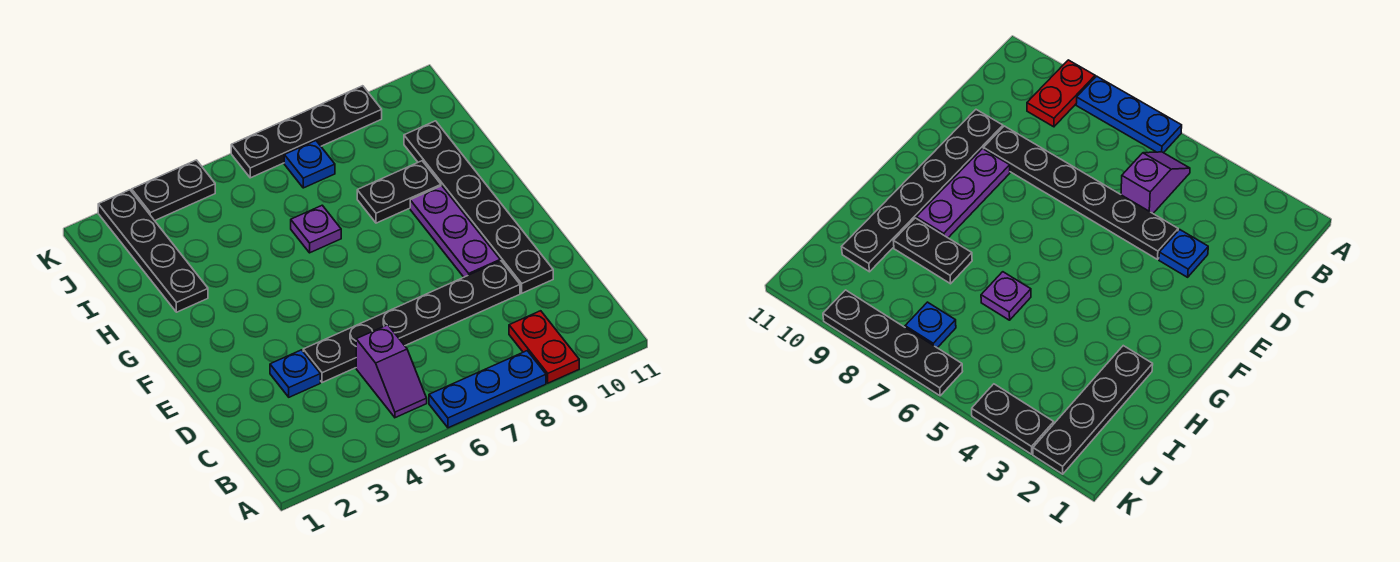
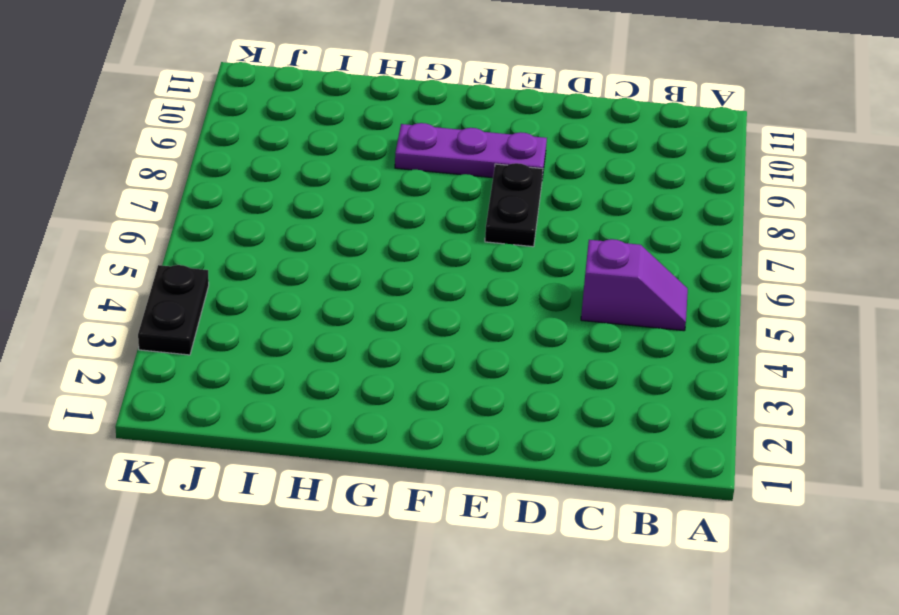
black plate E7:E8 level 1 -> black plate H8:H9 level 1
none -> blue plate A6:A8 level 1
none -> red plate A9:B9 level 1
none -> blue plate D3 level 1

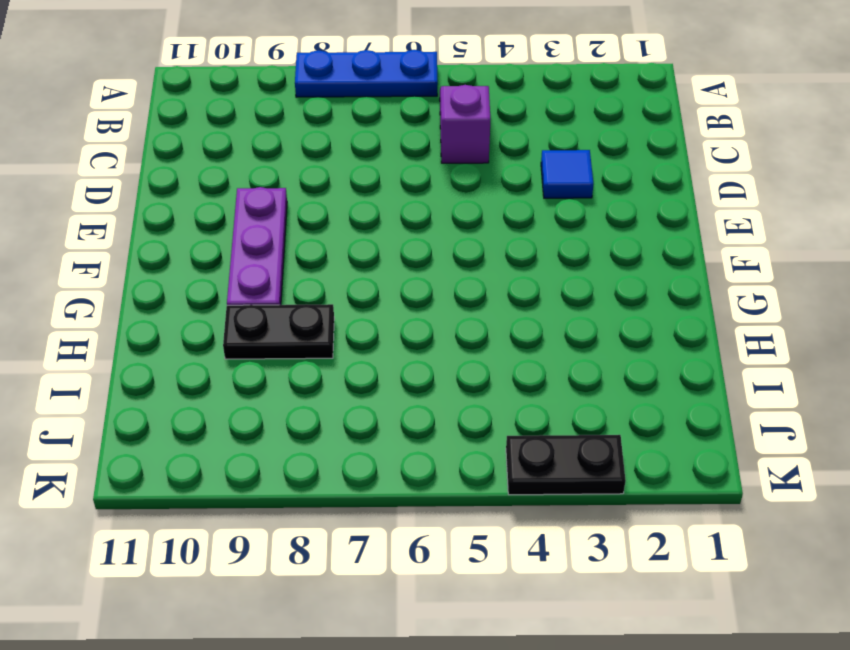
blue tile D3 level 1 -> blue plate D3 level 1
none -> red plate A9:B9 level 1
none -> black plate D4:D9 level 1
none -> black plate D10:I10 level 1

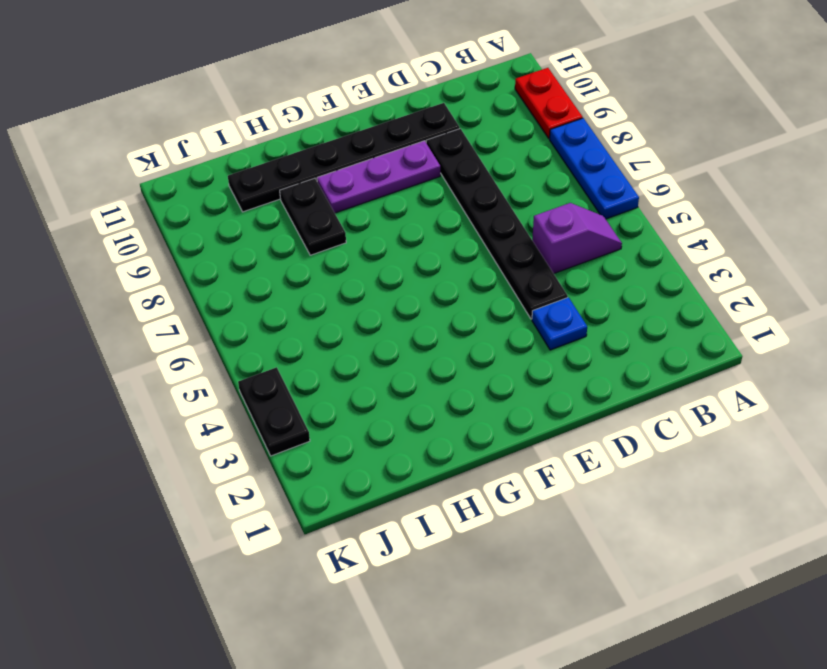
red plate A9:A10 level 1 -> red plate A9:B9 level 1
none -> black plate H2:K2 level 1
none -> purple plate H6 level 1
none -> blue plate J7 level 1

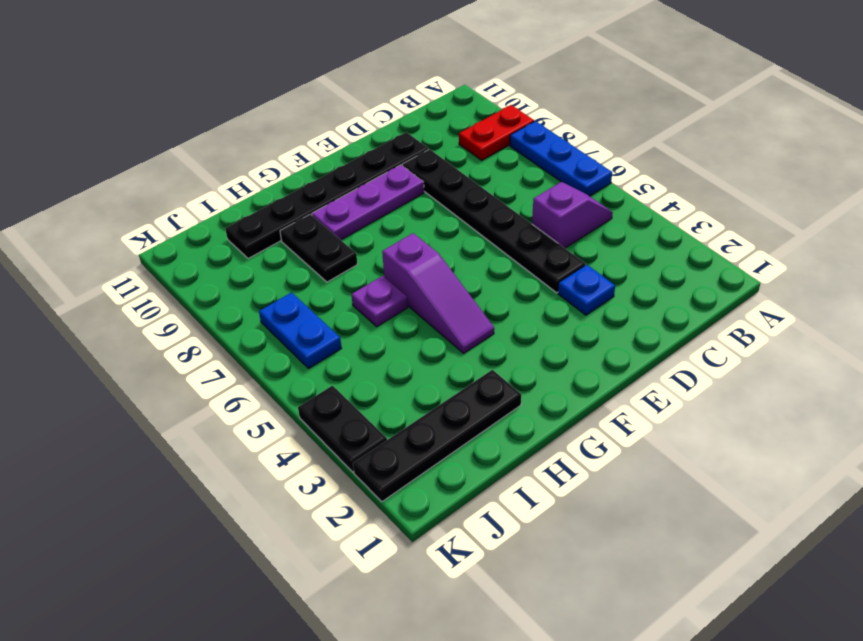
purple slope G4:G6 level 1 top 6 -> none
blue plate J6:J7 level 1 -> blue plate J7 level 1
none -> black plate K6:K9 level 1

